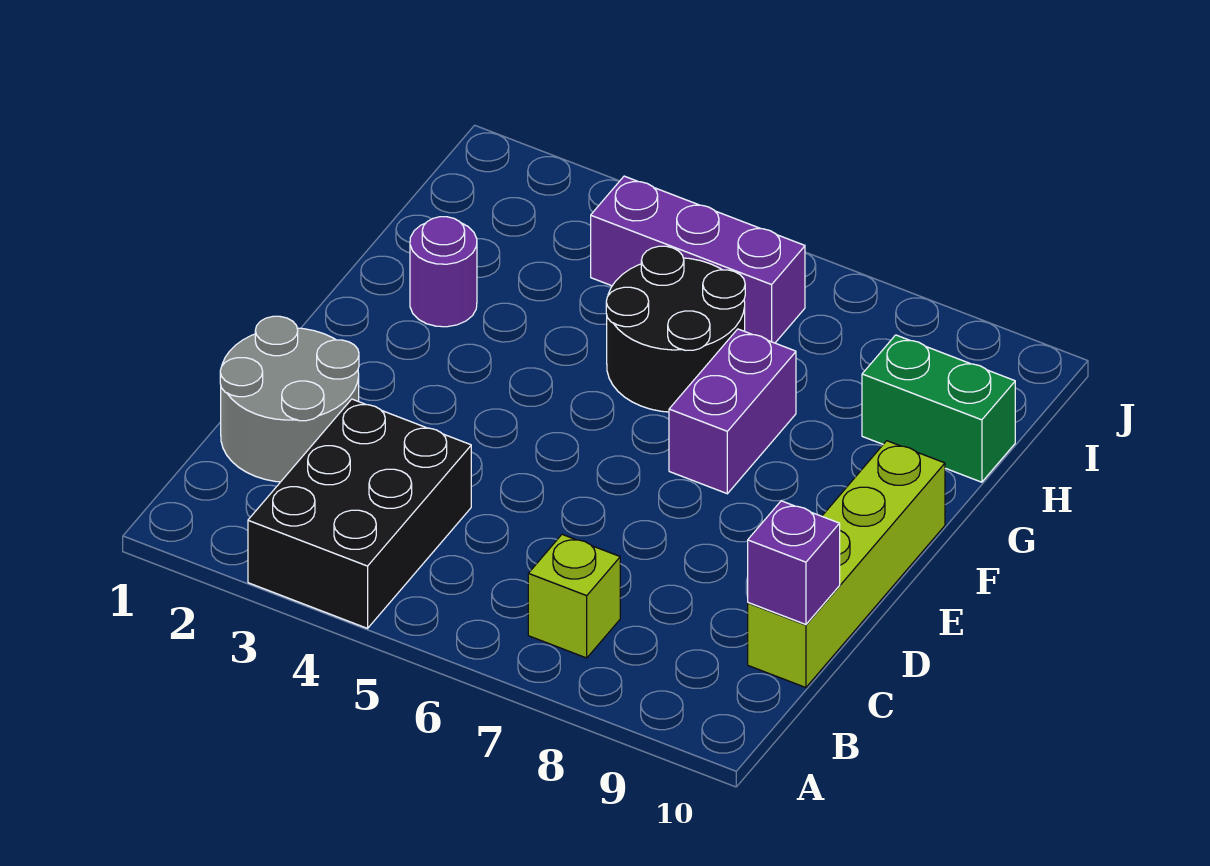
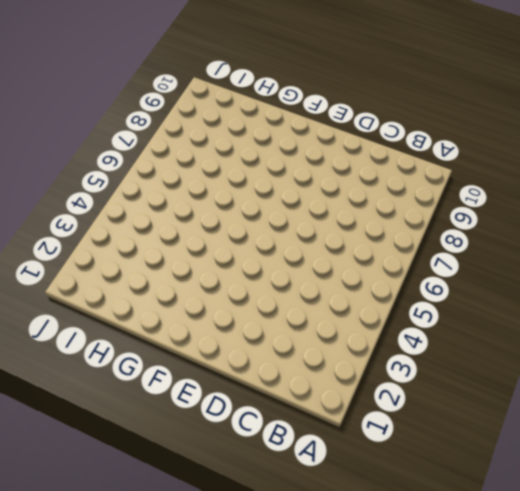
none -> black brick A3:C4 level 1
none -> lime brick B7 level 1

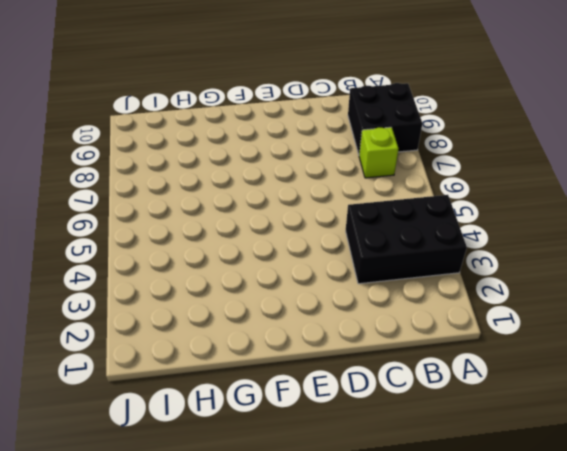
black brick A8:B9 level 1 -> none
none -> grey round brick C1:D2 level 1
none -> lime brick C10:F10 level 1

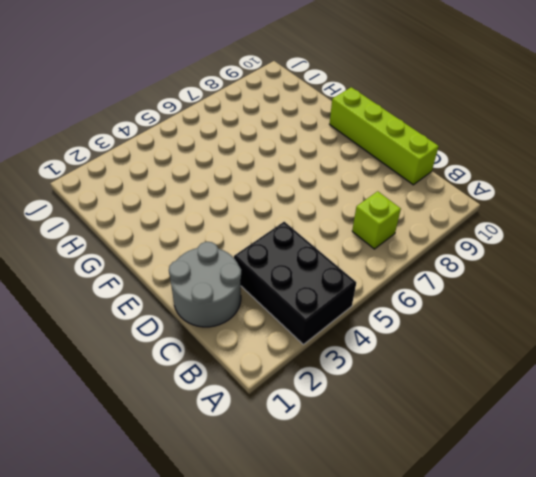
none -> purple brick F7:G7 level 1
none -> purple round brick G2 level 1

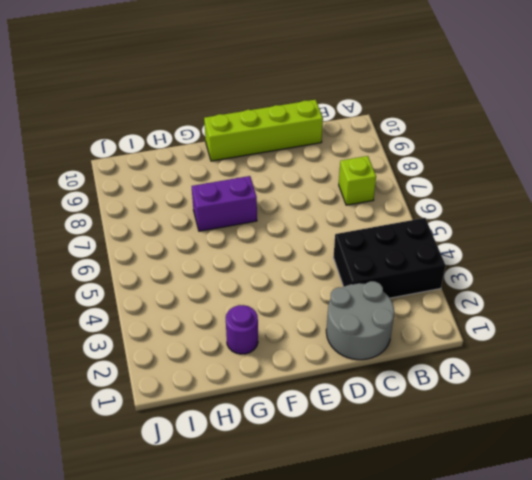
none -> black round brick G5:H6 level 1
none -> green brick H9:H10 level 1

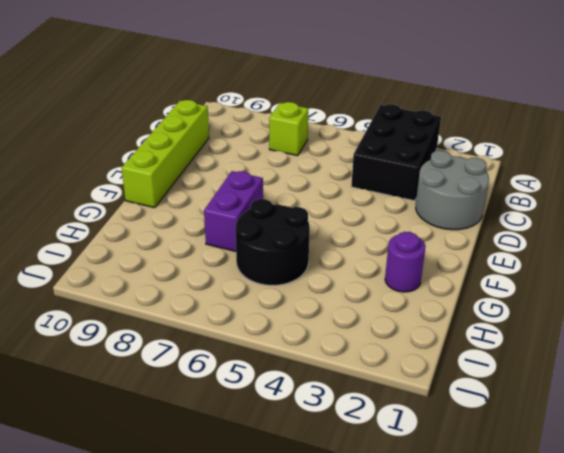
none -> green brick H9:H10 level 1
none -> purple brick I4:I6 level 1

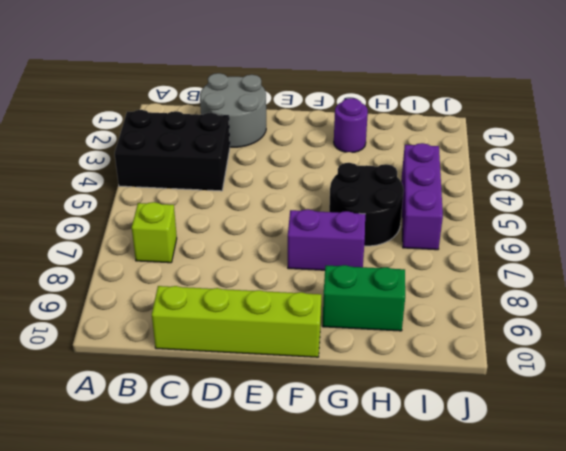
green brick G9:H9 level 1 -> green brick H9:H10 level 1
none -> purple brick C10 level 2

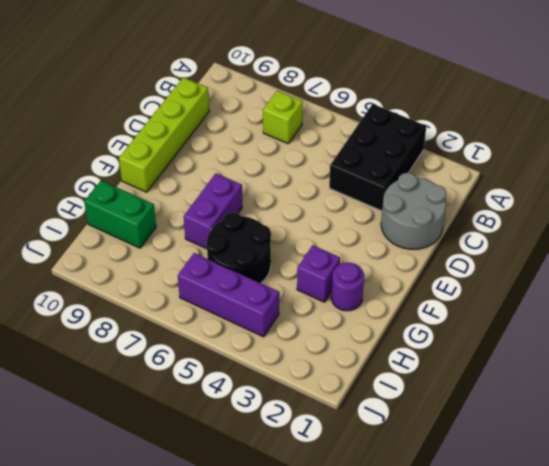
purple brick G3 level 1 -> purple brick C10 level 2

